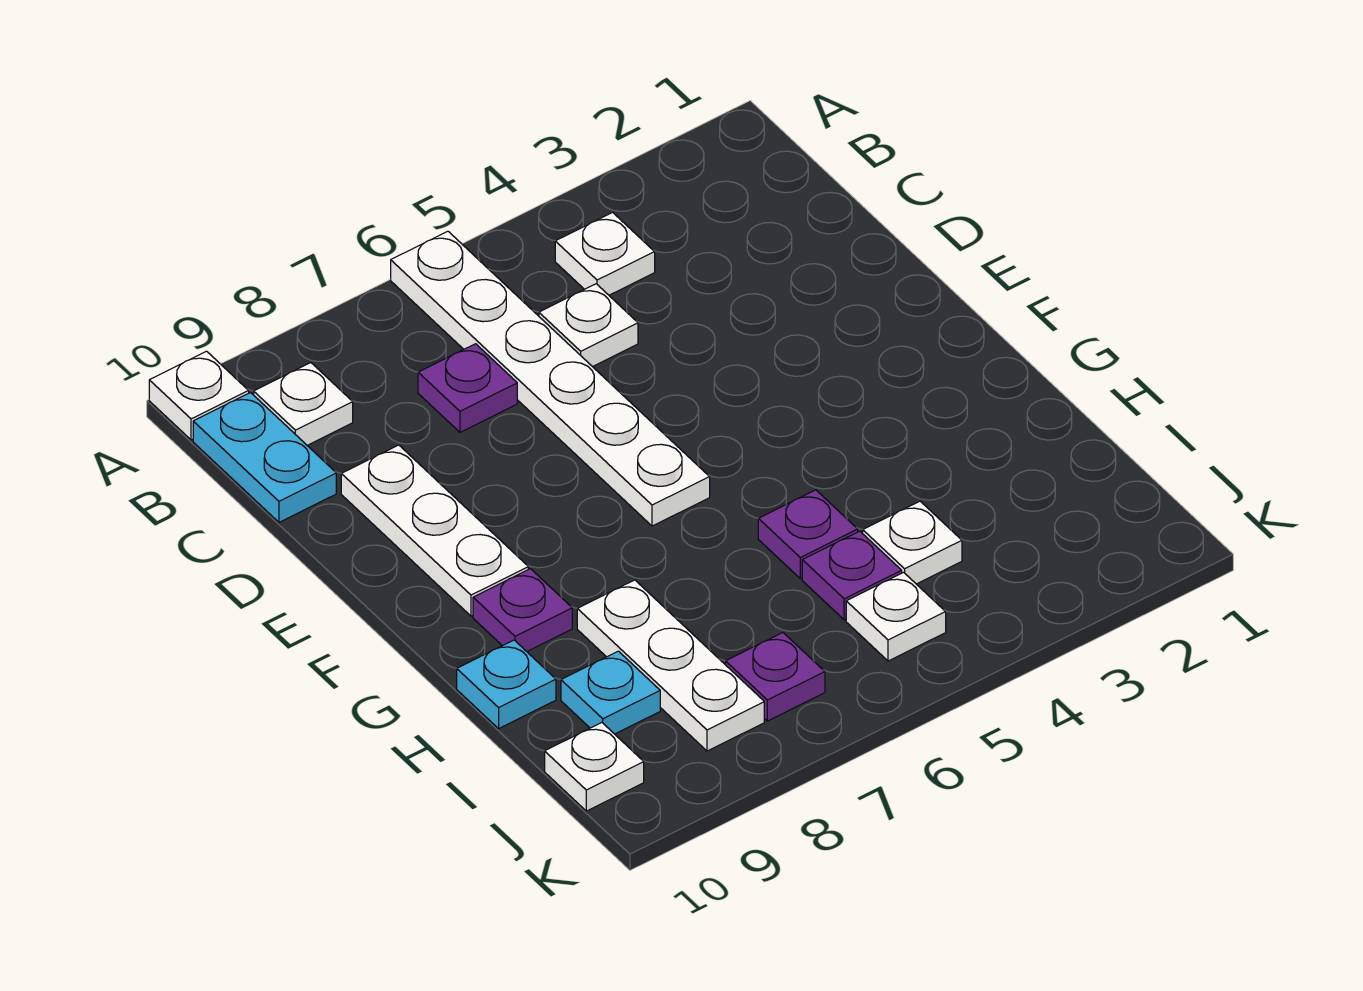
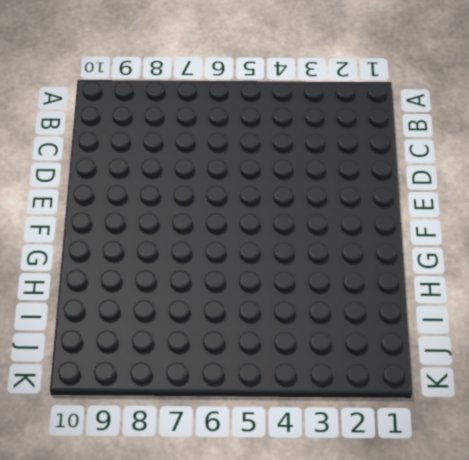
none -> white plate A6:F6 level 1
none -> white plate A10 level 1
none -> white plate B4 level 1

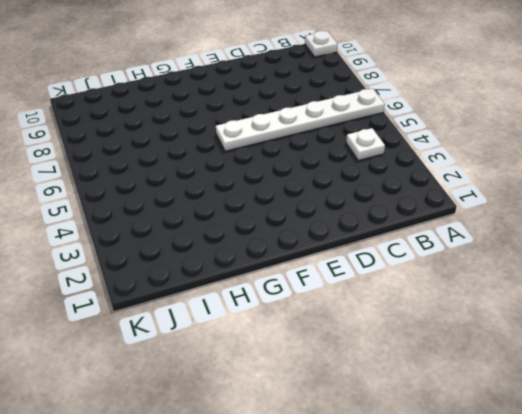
none -> white plate B9 level 1
none -> cyan plate B10:C10 level 1
none -> white plate C5 level 1

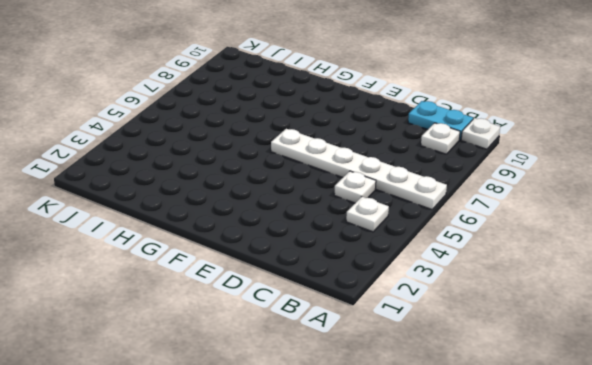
none -> purple plate C7 level 1
none -> white plate D9:F9 level 1
none -> purple plate G9 level 1

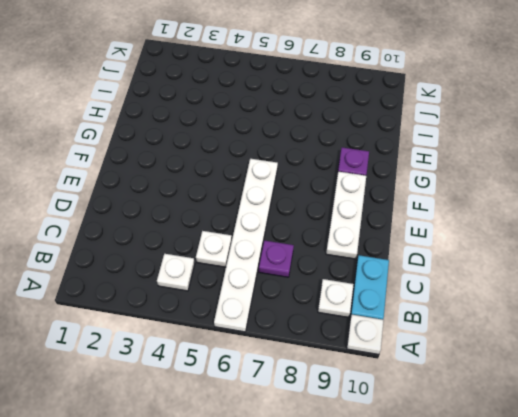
none -> purple plate H5 level 1
none -> white plate H8:J8 level 1
none -> cyan plate H10 level 1

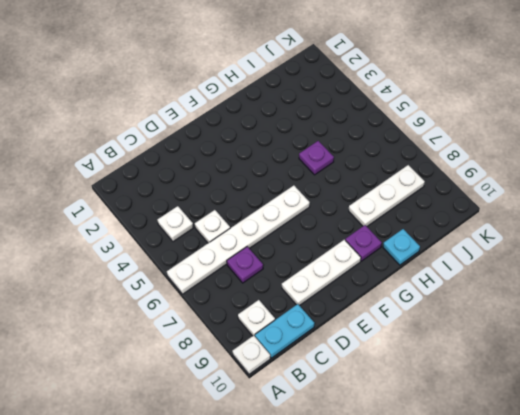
none -> white plate I4 level 1
none -> purple plate I5 level 1
none -> cyan plate I9 level 1

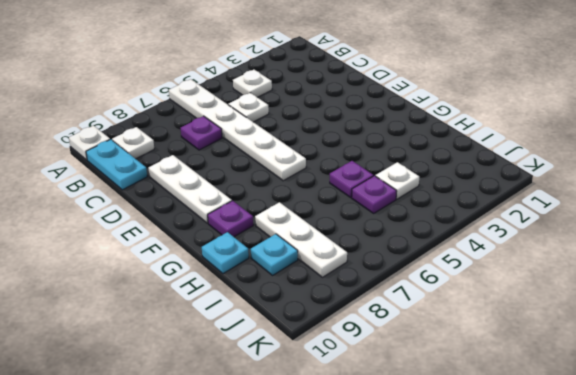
none -> white plate J5 level 1
none -> purple plate J7 level 1
none -> white plate J10 level 1

